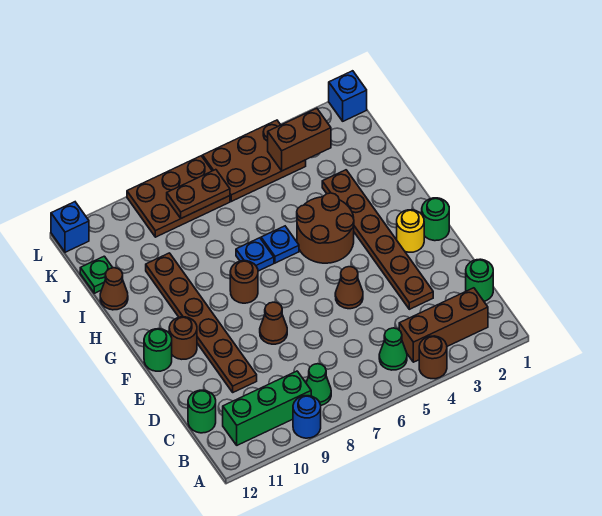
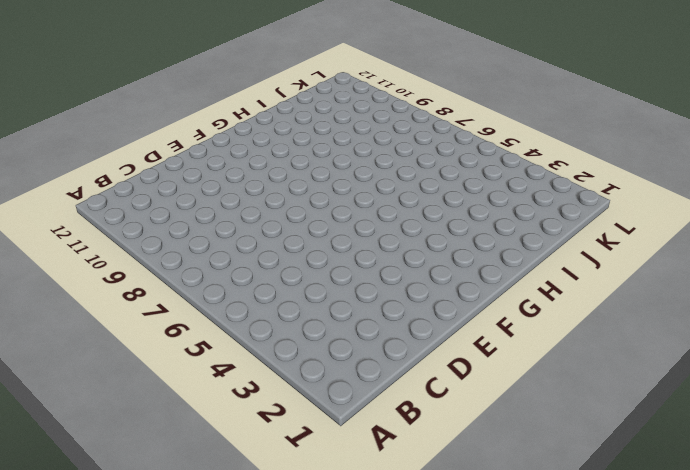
none -> brown round brick A4 level 1
none -> blue round brick A9 level 1
none -> brown brick B2:B4 level 1

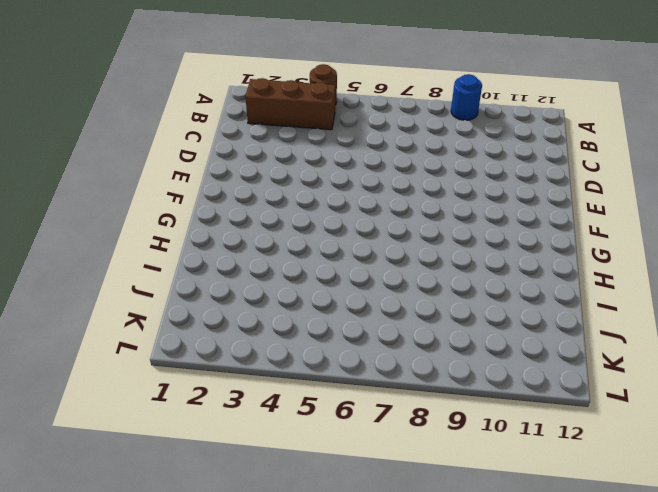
none -> green cone B5 level 1
none -> green cone B8 level 1
none -> green brick B9:B11 level 1

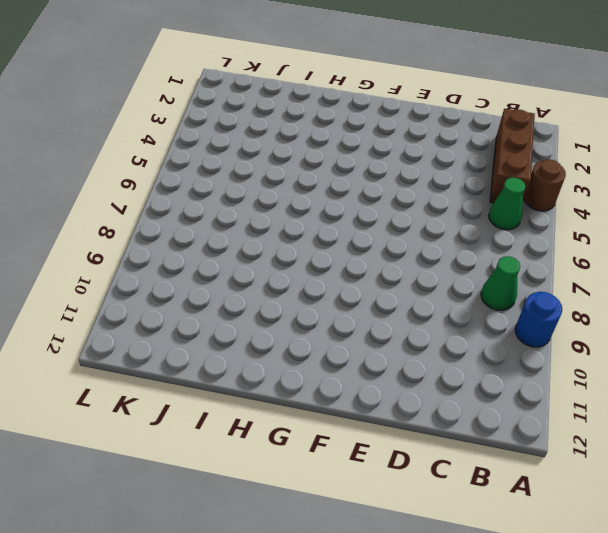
none -> green brick B9:B11 level 1
none -> green round brick C1 level 1
none -> green round brick C12 level 1

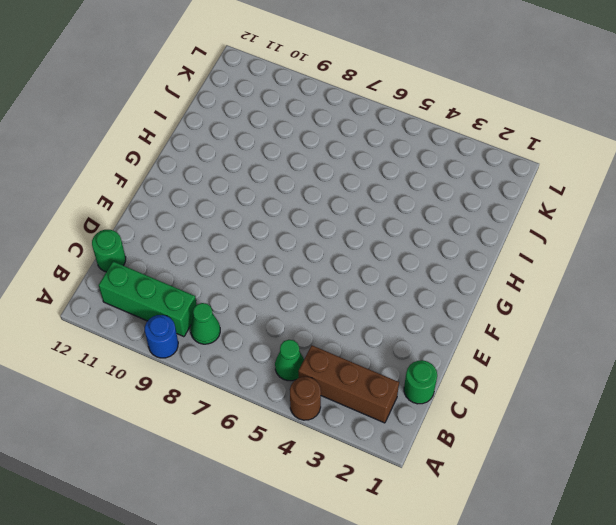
none -> brown plate D3:I3 level 1
none -> brown plate D10:I10 level 1
none -> brown cone E5 level 1

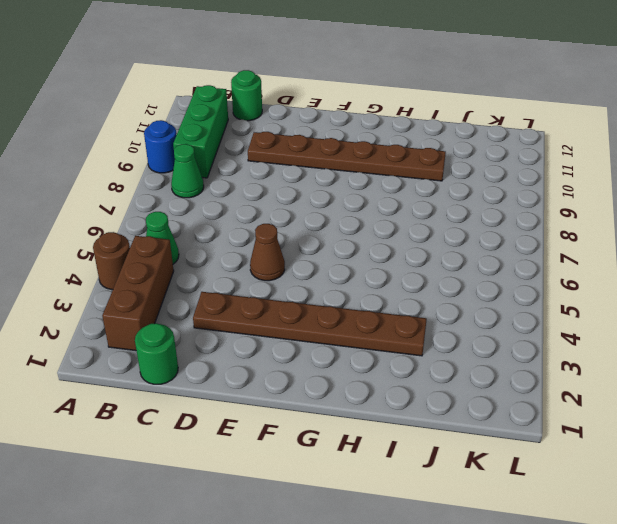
none -> brown cone E8 level 1
none -> green round brick F1 level 1
none -> yellow round brick F2 level 1

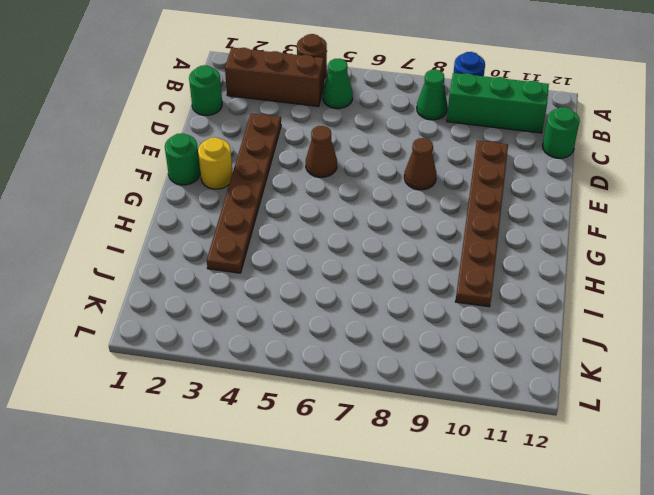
none -> brown round brick F11 level 1
none -> green round brick F12 level 1
none -> brown round brick G4:H5 level 1

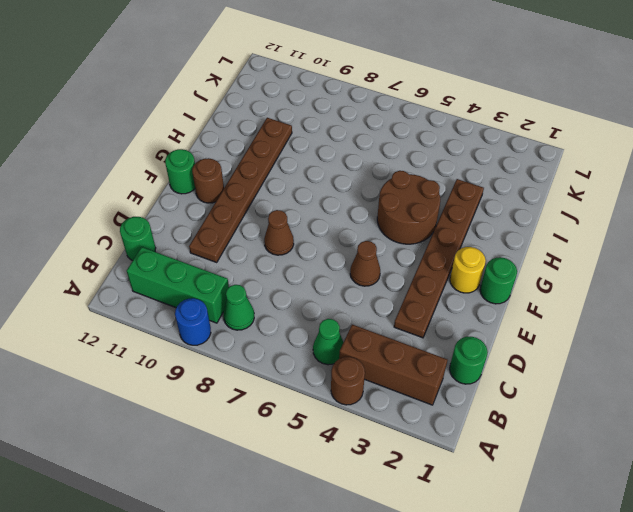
none -> brown round brick G8 level 1
none -> blue plate H6 level 1
none -> blue plate H7 level 1

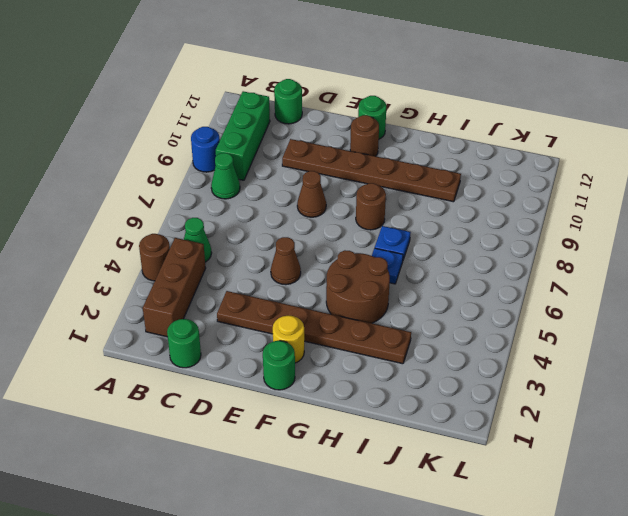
none -> brown cone I12 level 1
none -> green plate J12 level 1
none -> brown plate K4:L6 level 1

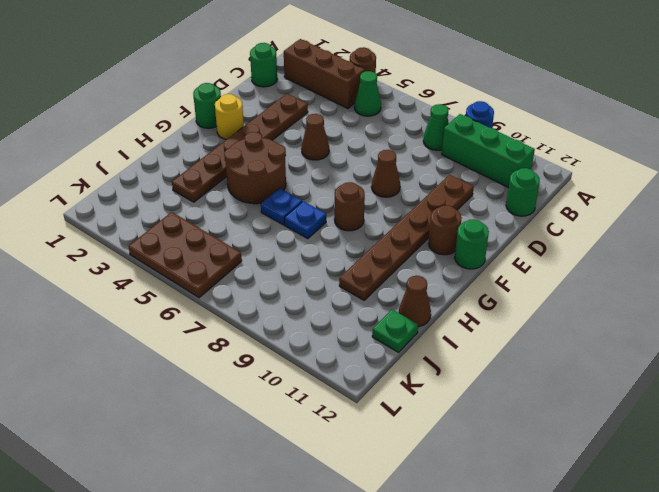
none -> brown plate K7:L9 level 1
none -> blue brick L1 level 1
none -> blue brick L12 level 1

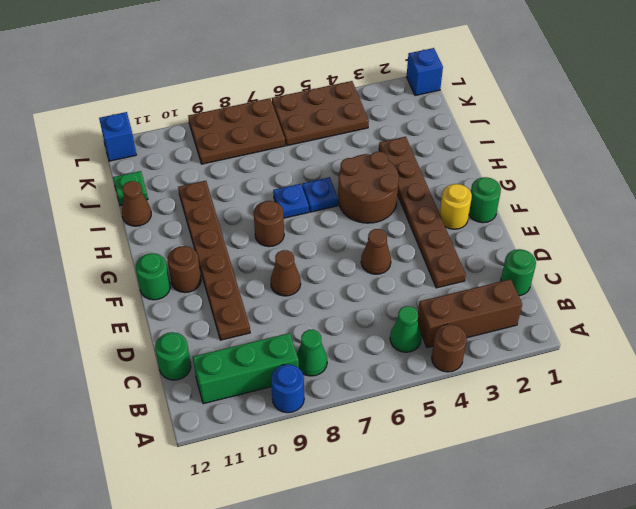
none -> brown brick K3:K4 level 2
none -> brown plate K7:K8 level 2

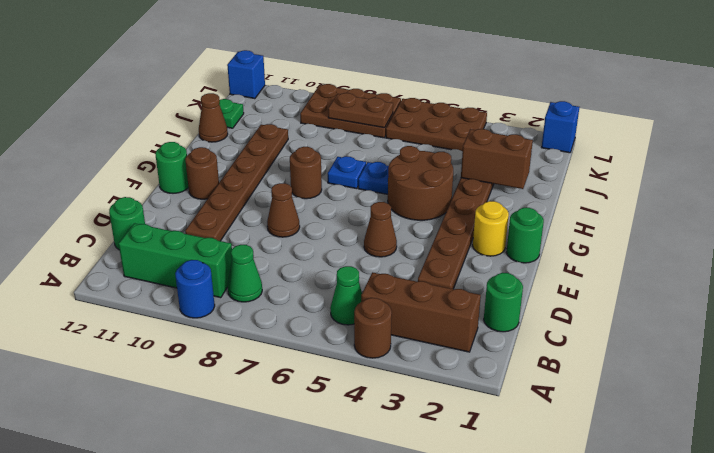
brown brick I2:I3 level 2 -> brown brick K3:K4 level 2

